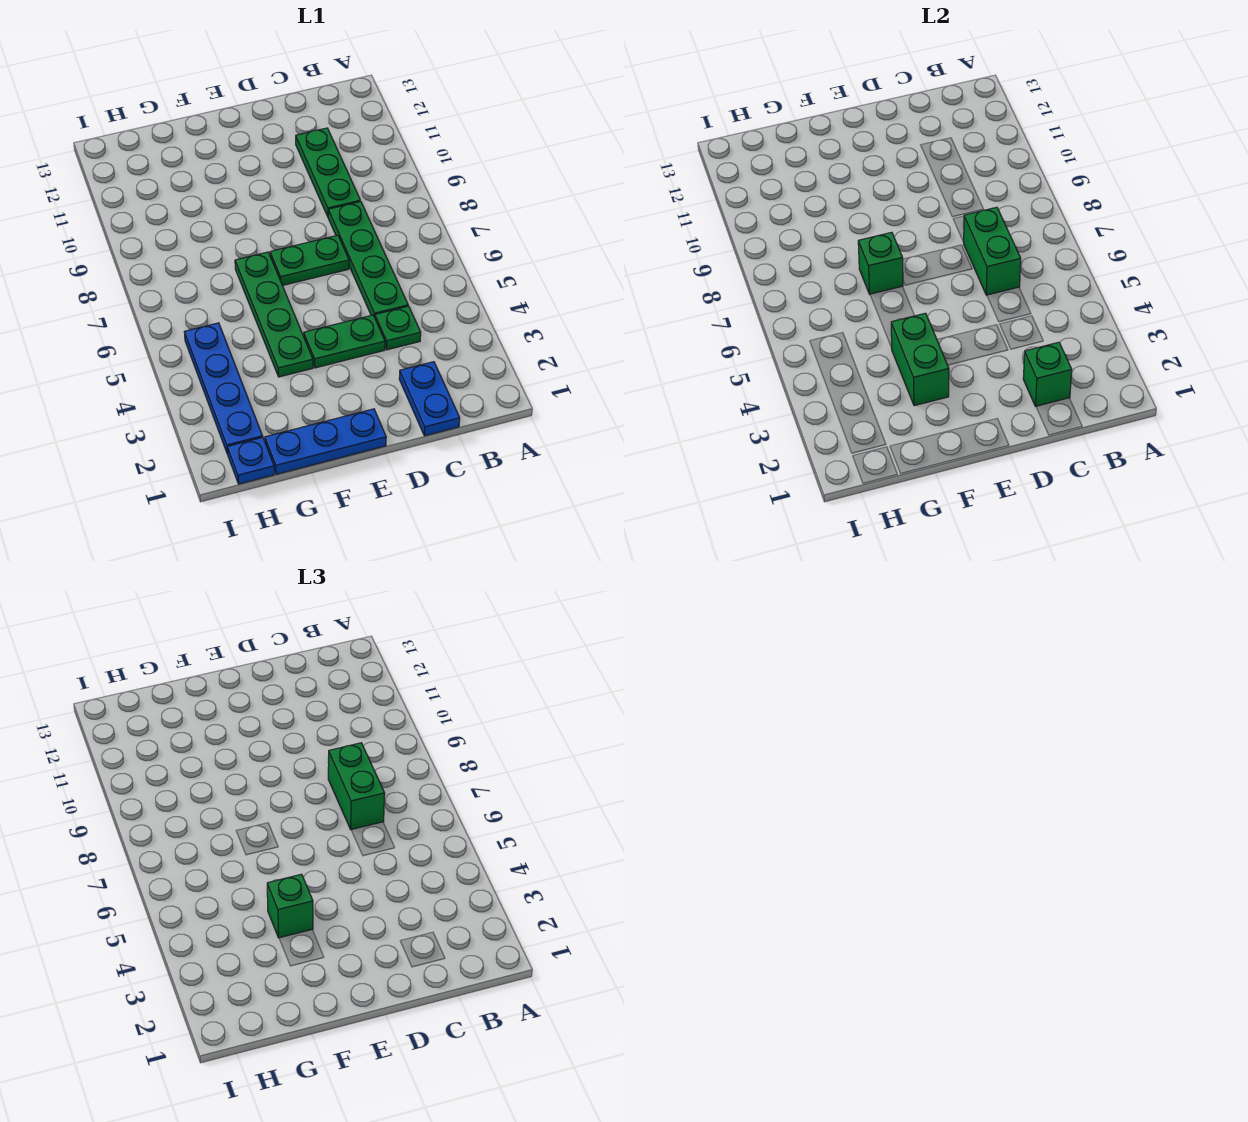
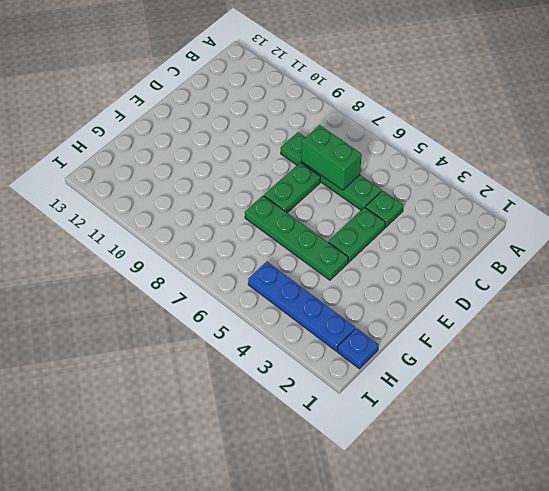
none -> blue plate C1:C2 level 1
none -> green plate C9:C11 level 1
none -> blue plate E1:G1 level 1

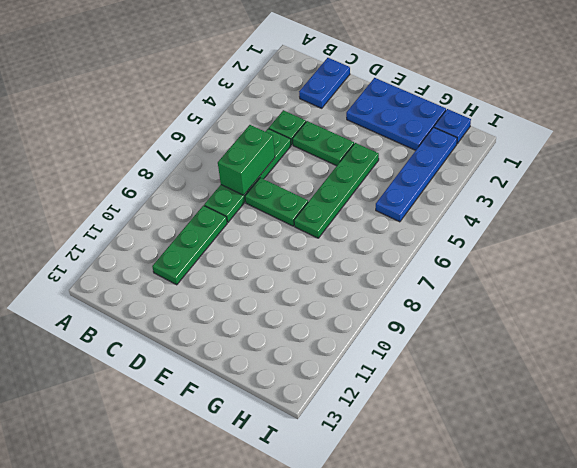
blue plate E1:G2 level 1 -> blue plate E1:G1 level 1
none -> green brick C2 level 2
none -> green brick F3:F4 level 2
none -> green brick F7 level 2

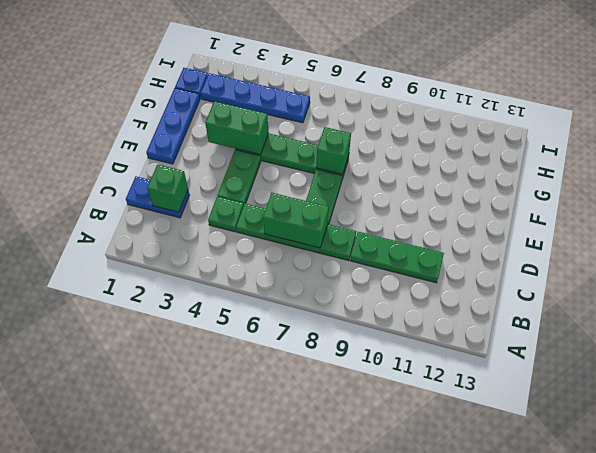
none -> green brick C7:C8 level 3
none -> green brick F4 level 3

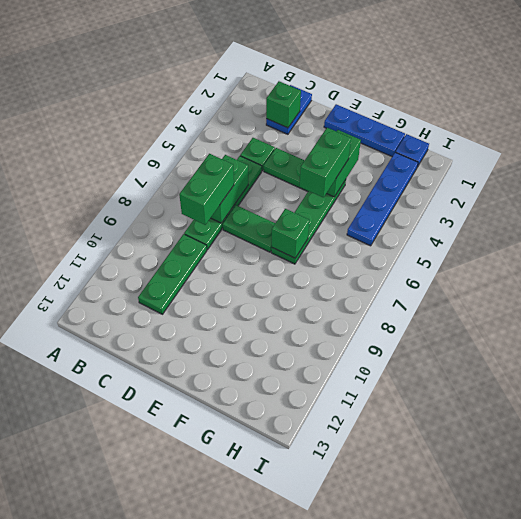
green brick F4:F5 level 3 -> green brick F4 level 3

